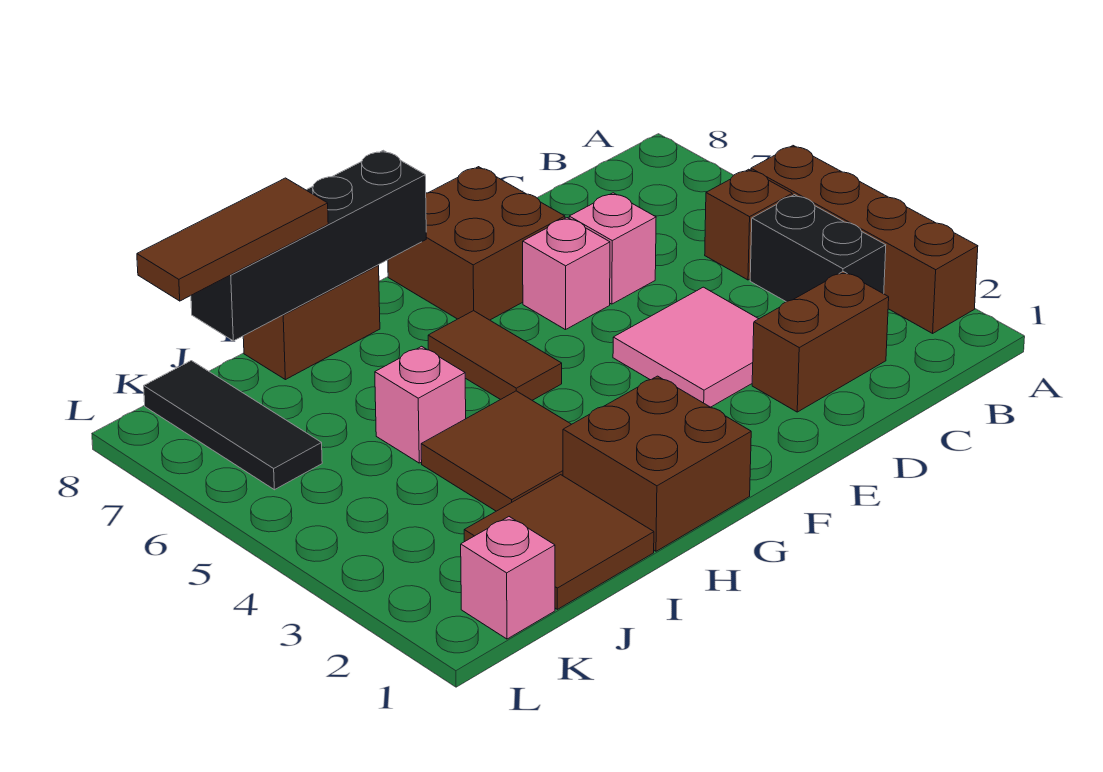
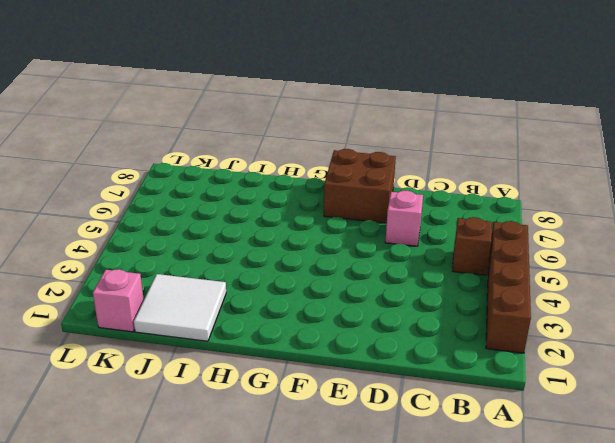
white tile I1:J2 level 1 -> brown tile I1:J2 level 1
none -> black brick B3:B4 level 1
none -> brown brick C2:D2 level 1
none -> pink tile D3:E4 level 1

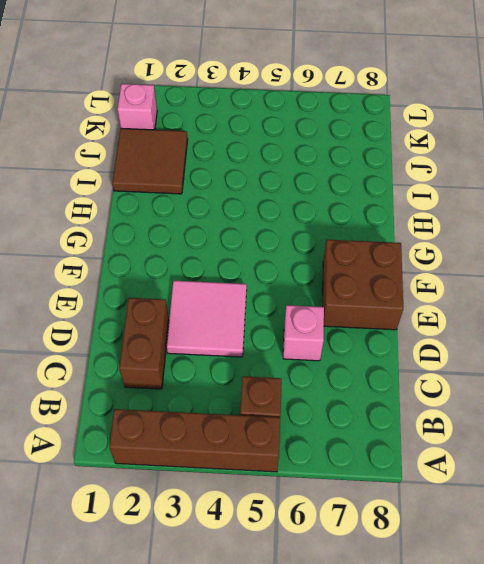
none -> black brick B3:B4 level 1
none -> pink brick E6 level 1
none -> brown brick G1:H2 level 1

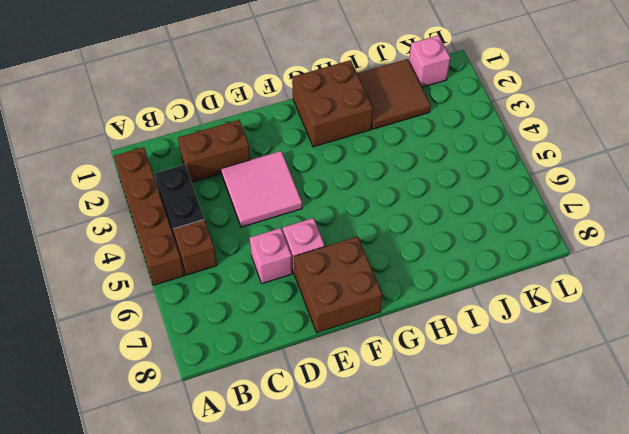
none -> brown tile G5:G6 level 1
none -> brown tile H3:I4 level 1
none -> brown brick H8:I8 level 1

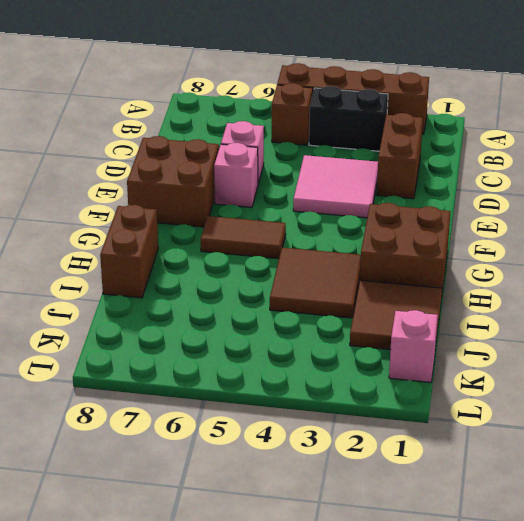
none -> pink brick I5 level 1
none -> black tile K6:K8 level 1
none -> black brick G8:J8 level 2

